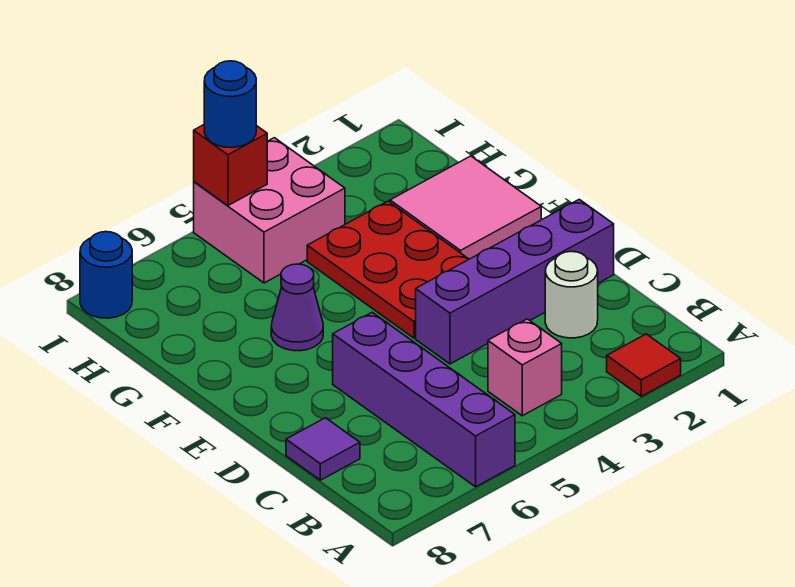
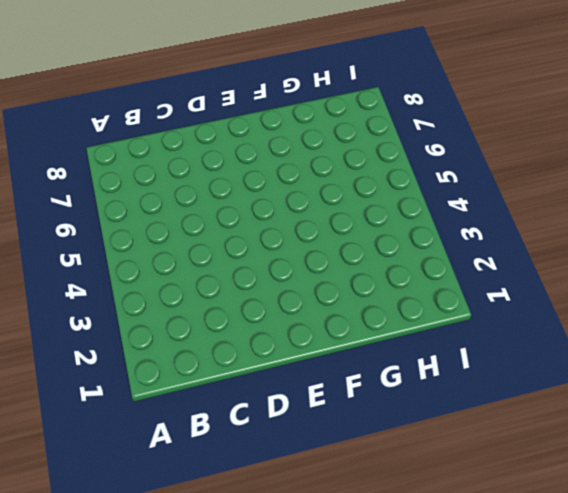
none -> red tile A2 level 1
none -> purple brick A6:D6 level 1
none -> pink brick B4 level 1

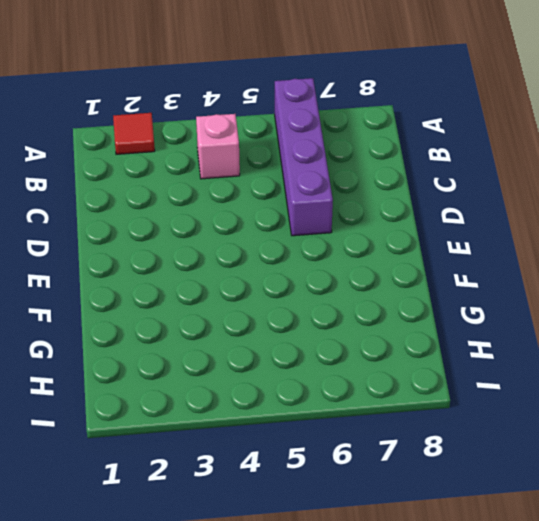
none -> white round brick C2 level 1
none -> purple tile C8 level 1
none -> purple brick D1:D4 level 1

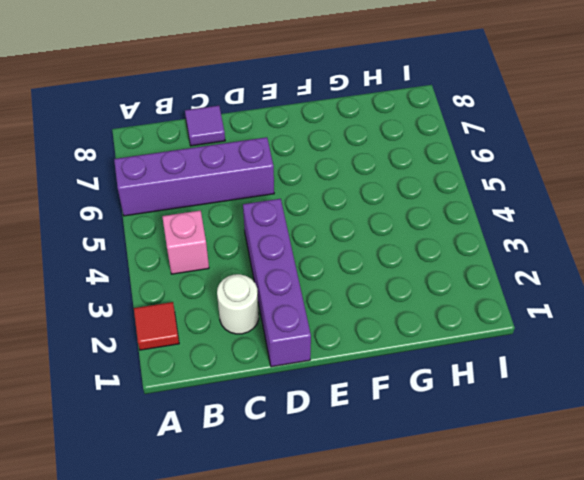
none -> red plate E3:G4 level 1
none -> pink tile F1:G2 level 1
none -> purple cone F6 level 1

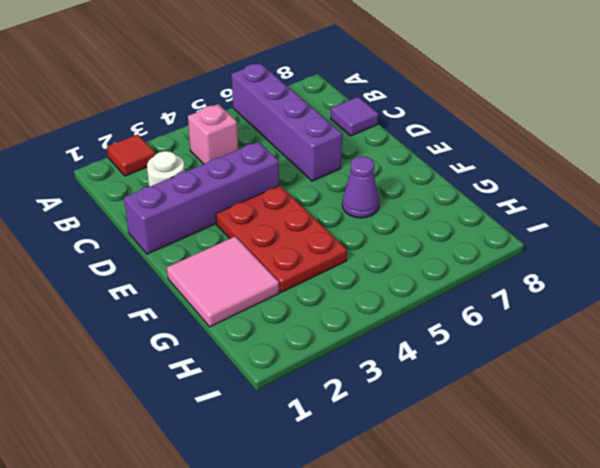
none -> pink brick H4:I5 level 1
none -> blue round brick I8 level 1
none -> red brick I5 level 2

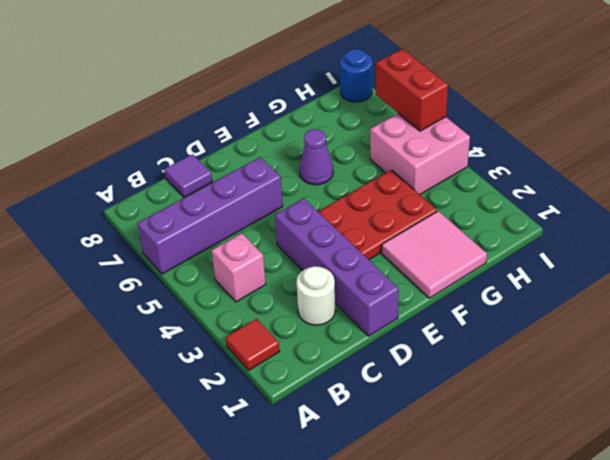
red brick I5:I6 level 2 -> red brick I5 level 2
none -> blue round brick I5 level 3

